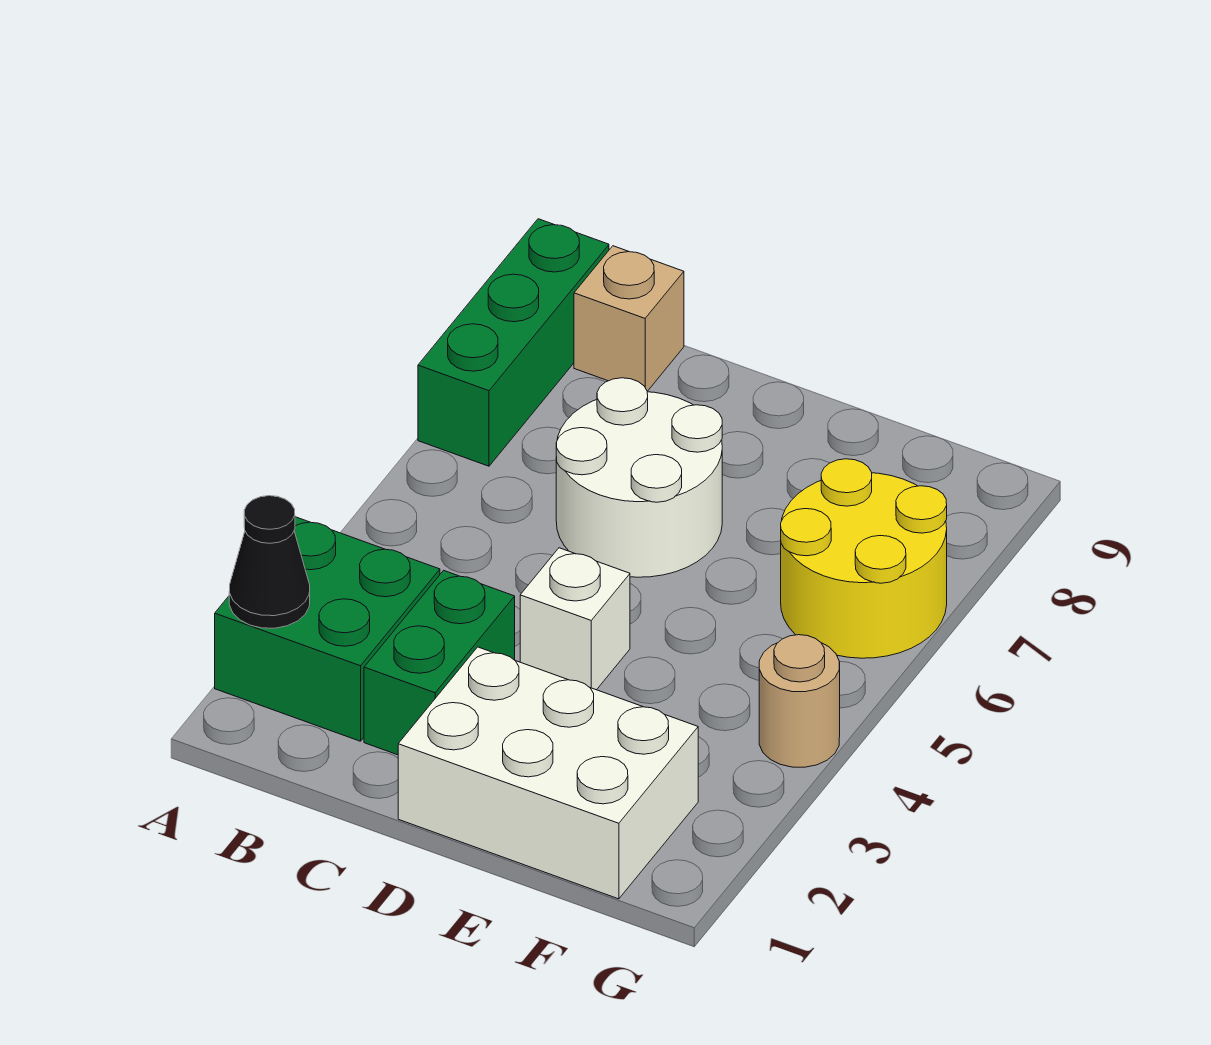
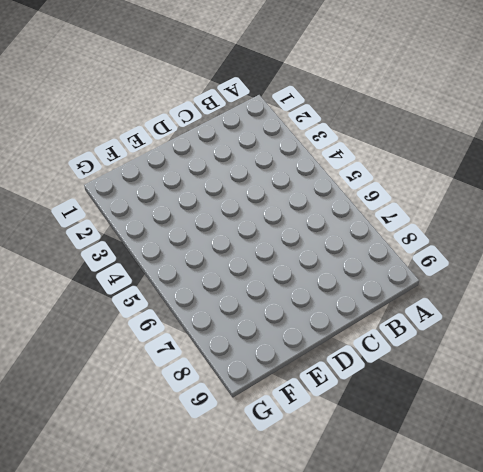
none -> green brick A2:B3 level 1
none -> green brick A7:A9 level 1

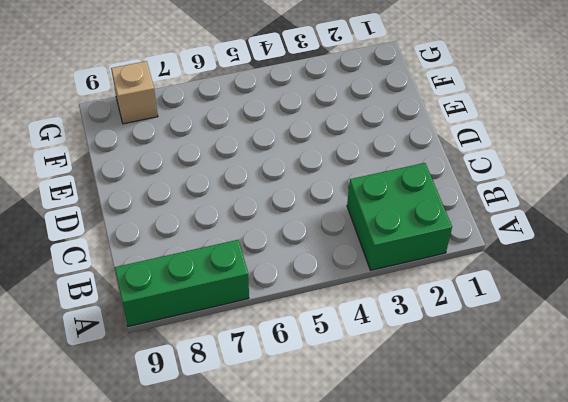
tan brick G8 level 1 -> tan brick B9 level 1
none -> green brick C2:C3 level 1
none -> white round brick C6:D7 level 1

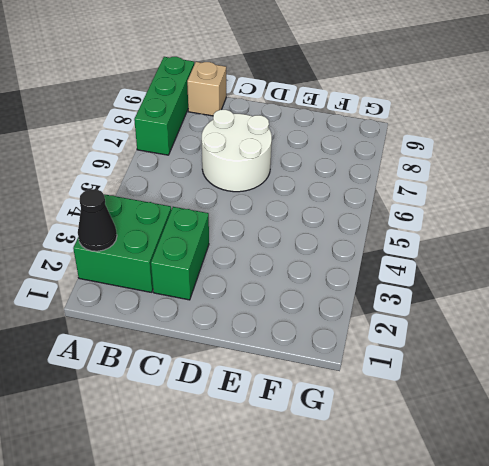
none -> white brick D1:F2 level 1
none -> white brick D4 level 1

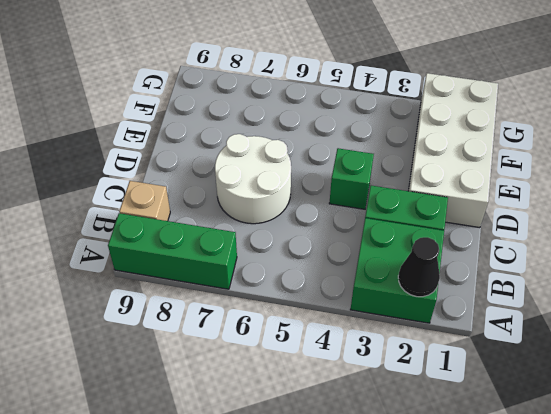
white brick D1:G2 level 1 -> white brick D1:F2 level 1
green brick D4 level 1 -> white brick D4 level 1
none -> yellow round brick F6:G7 level 1
none -> tan round brick G4 level 1

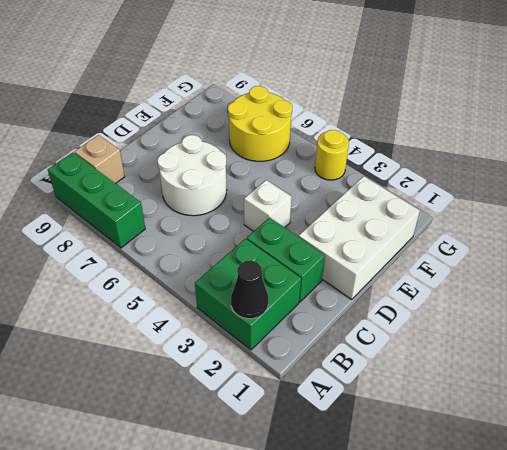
yellow round brick G4 level 1 -> tan round brick G4 level 1

